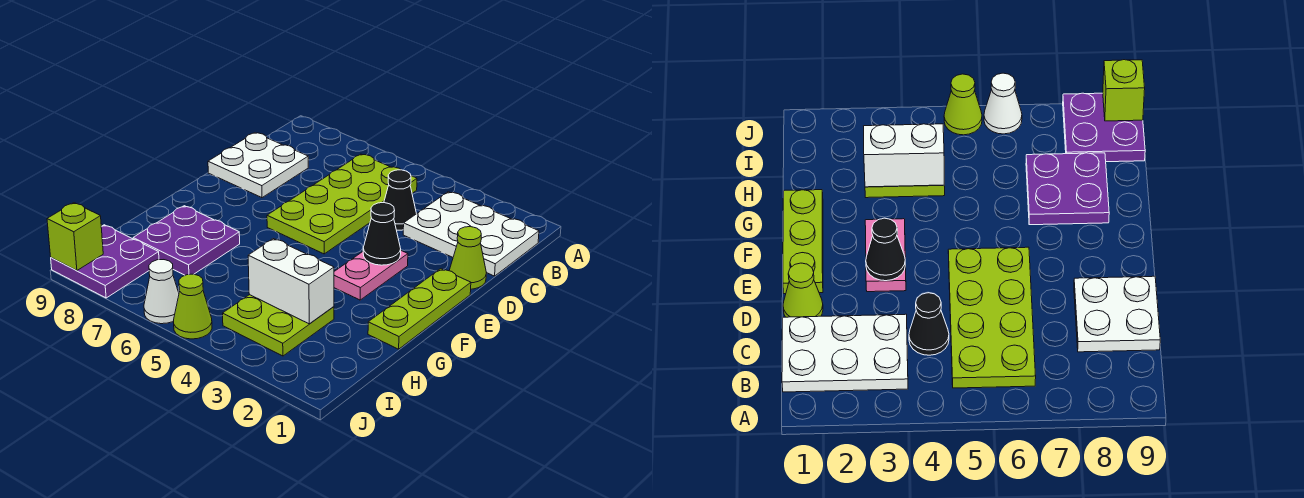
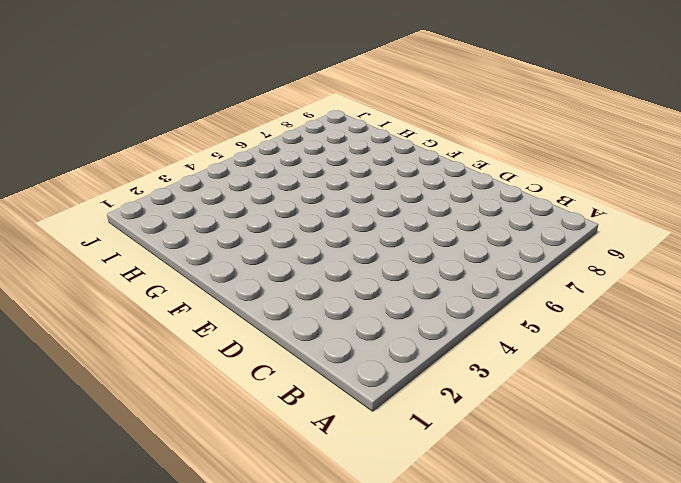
none -> white plate B1:C3 level 1
none -> lime plate B5:E6 level 1
none -> black cone C4 level 1

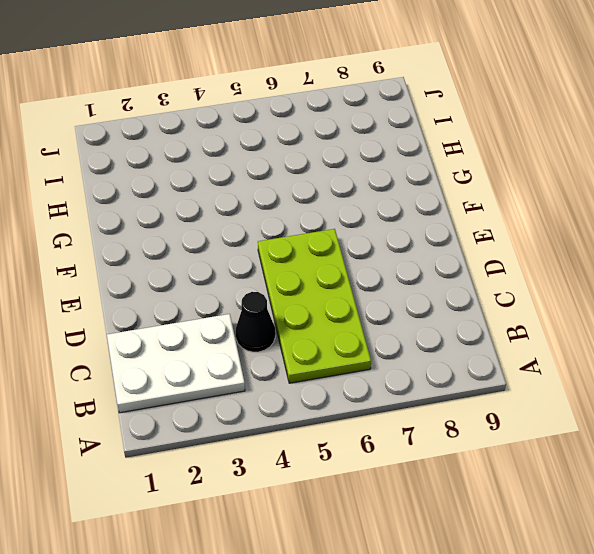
none -> white plate C8:D9 level 1
none -> lime cone D1 level 1
none -> lime plate E1:G1 level 1

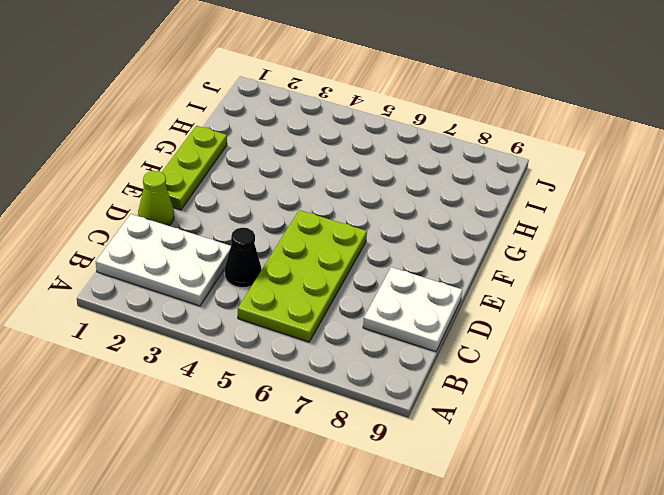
none -> pink plate E3:F3 level 1
none -> purple plate G7:H8 level 1
none -> lime plate H3:I4 level 1

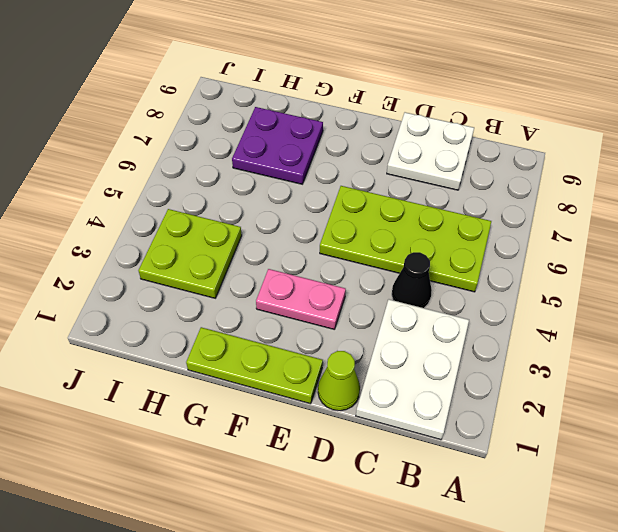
none -> purple plate I8:J9 level 1
none -> lime cone J5 level 1
none -> white cone J6 level 1

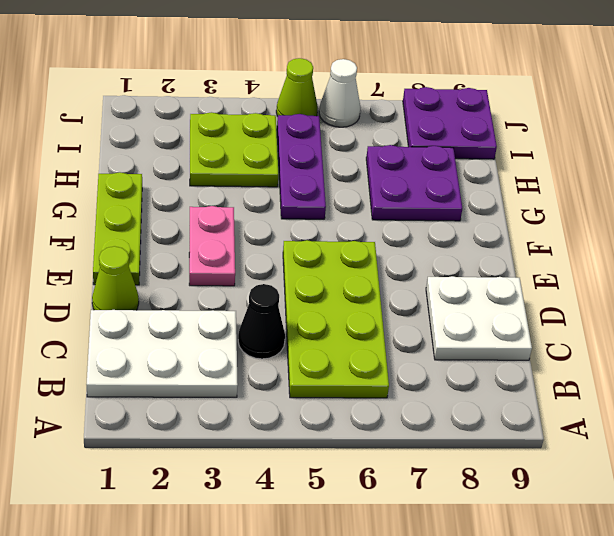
purple plate G5:I5 level 1 -> none
none -> black cone E3 level 2
none -> white brick H3:H4 level 2
none -> lime brick J9 level 2

